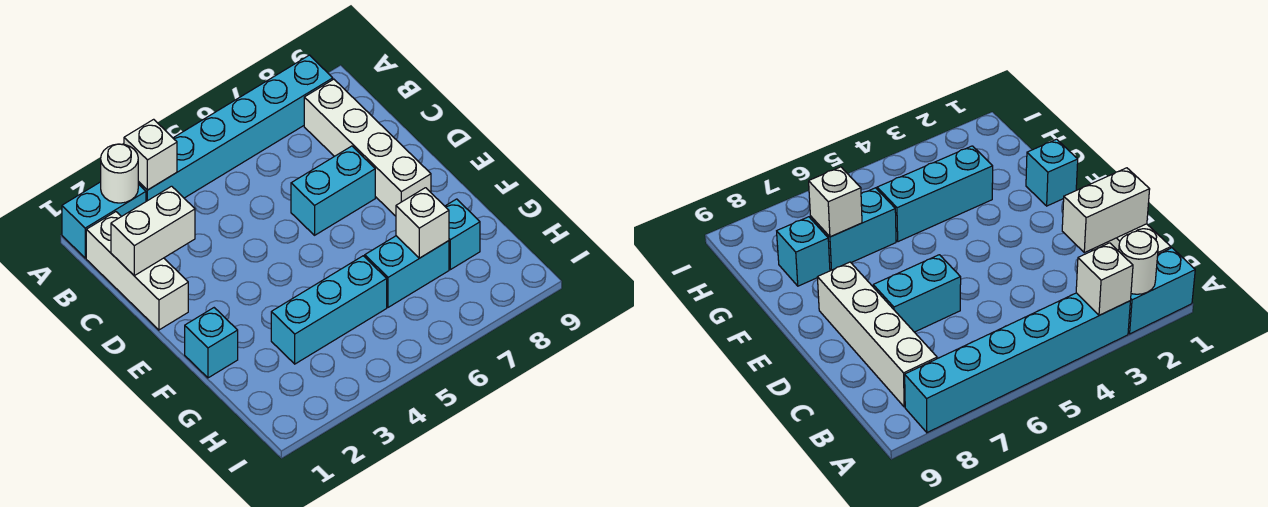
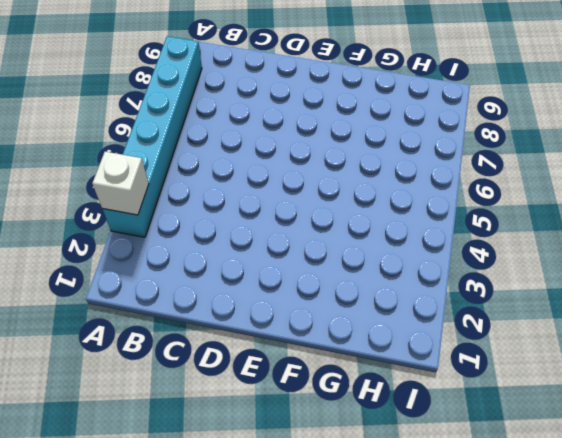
none -> cyan brick A1:A2 level 1
none -> white brick B1:D1 level 1
none -> white brick B8:E8 level 1

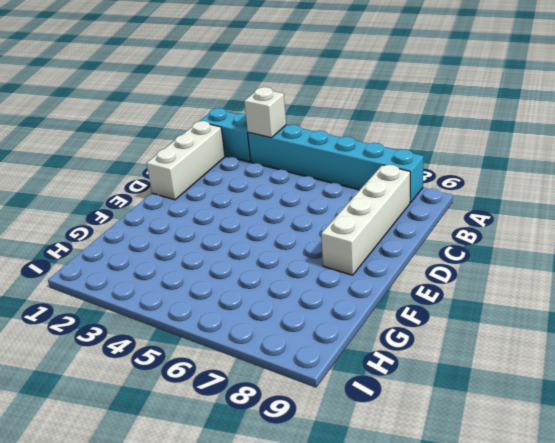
none -> cyan brick D6:D7 level 1
none -> cyan brick F1 level 1
none -> cyan brick G3:G5 level 1

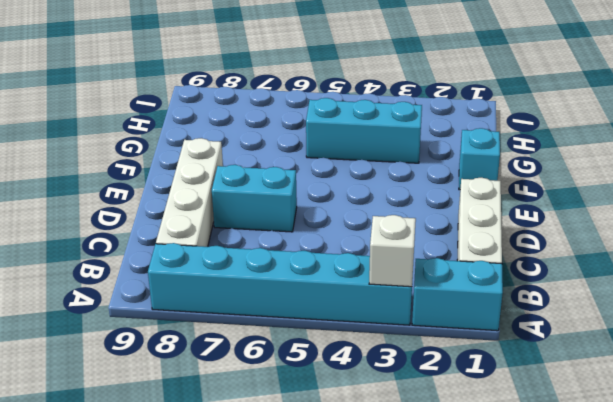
none -> cyan brick G6:G7 level 1
none -> cyan brick G8 level 1
none -> white round brick A2 level 2

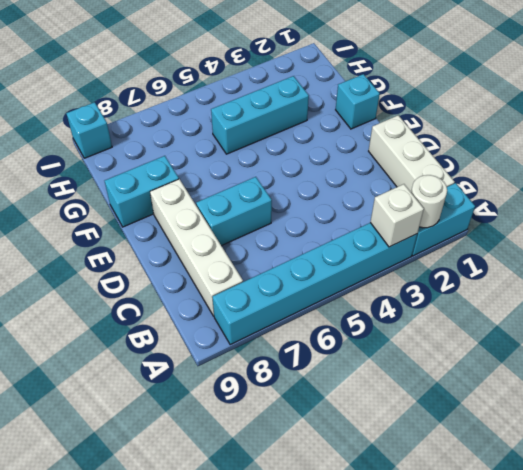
cyan brick F8:F9 level 1 -> cyan brick G6:G7 level 1
cyan brick I9 level 1 -> cyan brick G8 level 1
none -> white brick C1:C2 level 2
none -> white brick G7 level 2

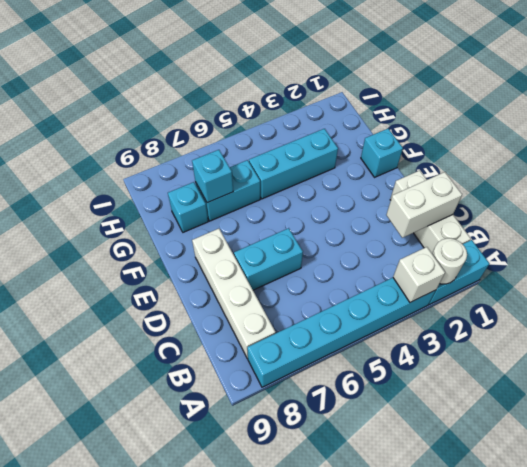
cyan brick G7 level 2 -> white brick G7 level 2

